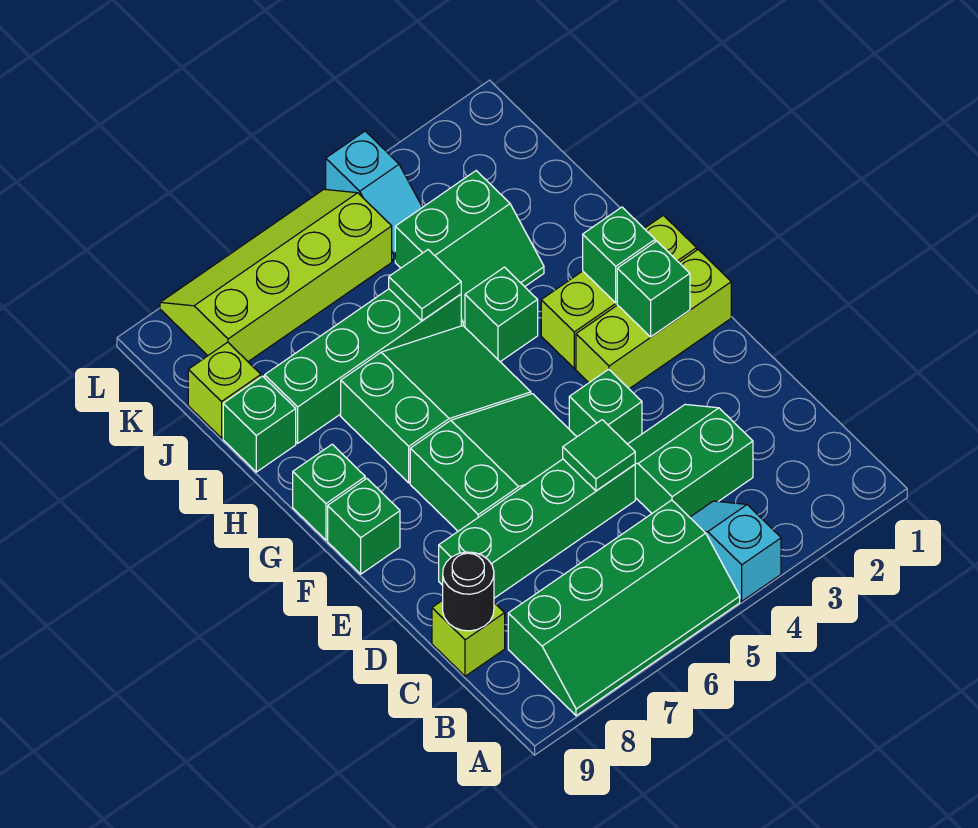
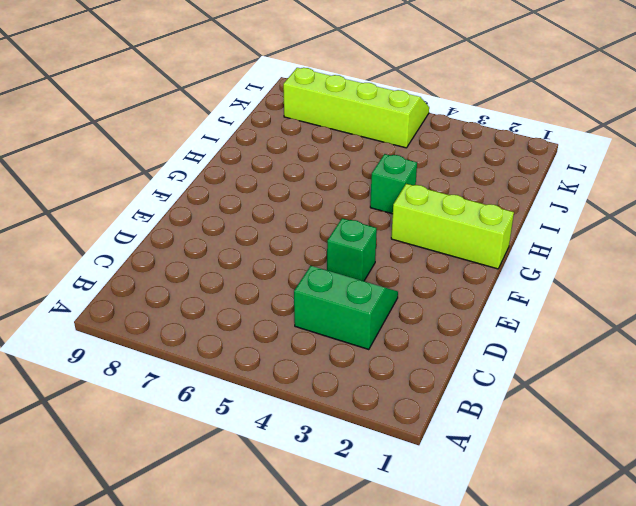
none -> cyan slope A4:B4 level 1 top A
none -> green slope A5:B8 level 1 top B
none -> lime brick C9 level 1

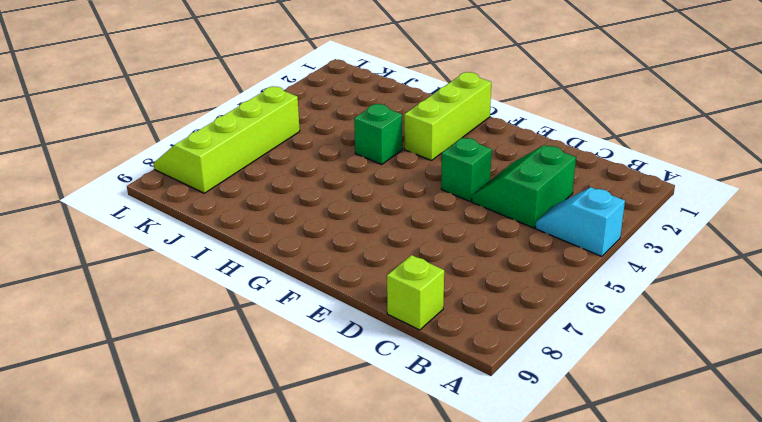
none -> green slope A5:B8 level 1 top B
none -> green brick D5:D8 level 1
none -> green slope E5:F7 level 1 top 7

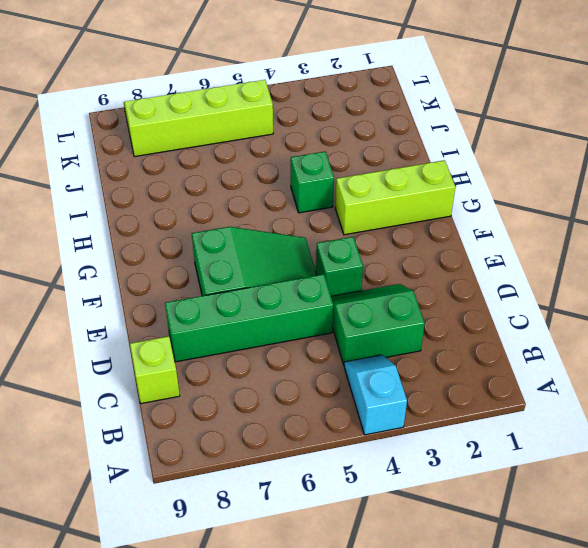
none -> green slope A5:B8 level 1 top B
none -> lime brick F1:F3 level 1
none -> green brick F9 level 1

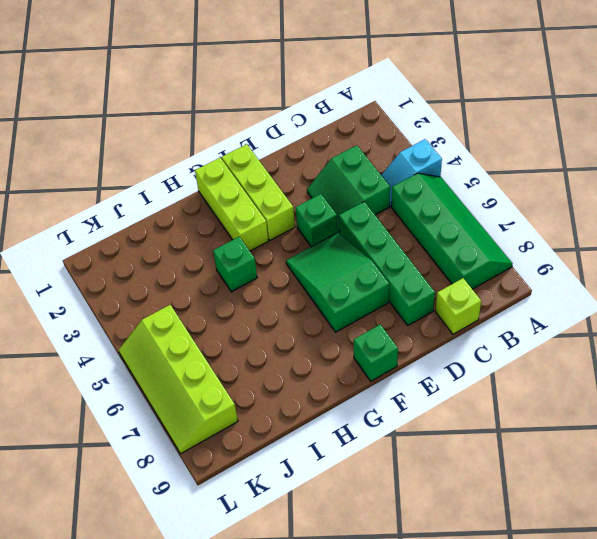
none -> green slope G5:H7 level 1 top 7
none -> green brick G9 level 1
none -> green slope I3:J4 level 1 top J

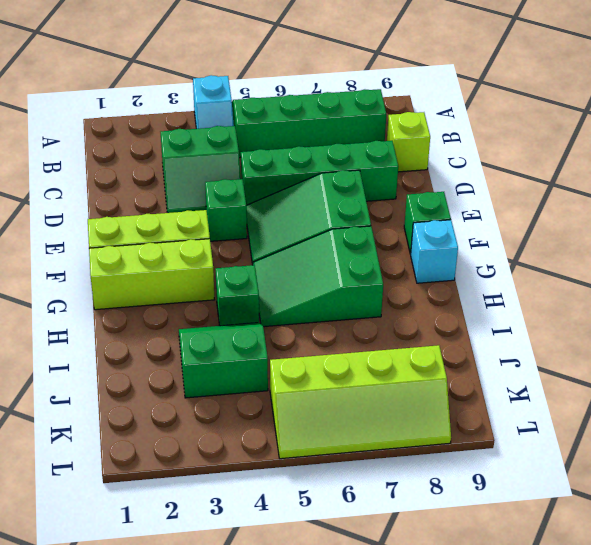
cyan brick G9 level 1 -> green brick G9 level 1
none -> green brick I5:I8 level 1
none -> green brick I9 level 1
none -> lime brick J9 level 1

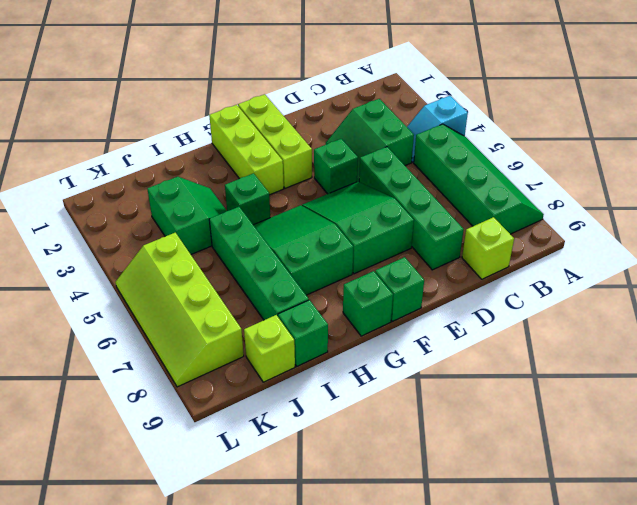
none -> cyan slope K4:L4 level 1 top L
none -> black round brick C9 level 2
none -> green tile D5 level 2

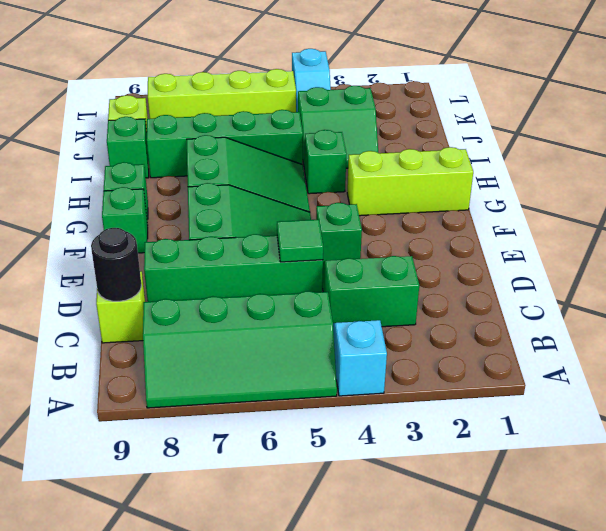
none -> lime brick F1:F3 level 1
none -> green brick F2 level 2
none -> green brick G2 level 2

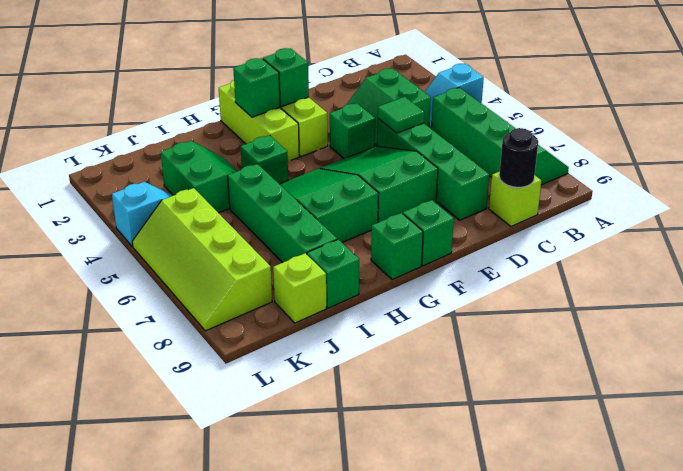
none -> green tile I5 level 2

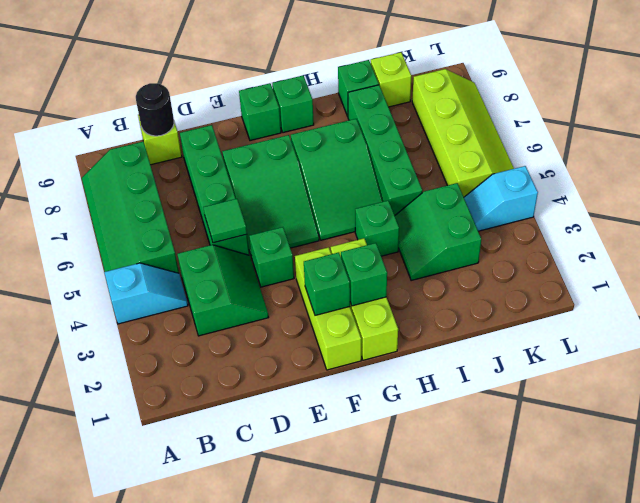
none -> green tile I5 level 2

